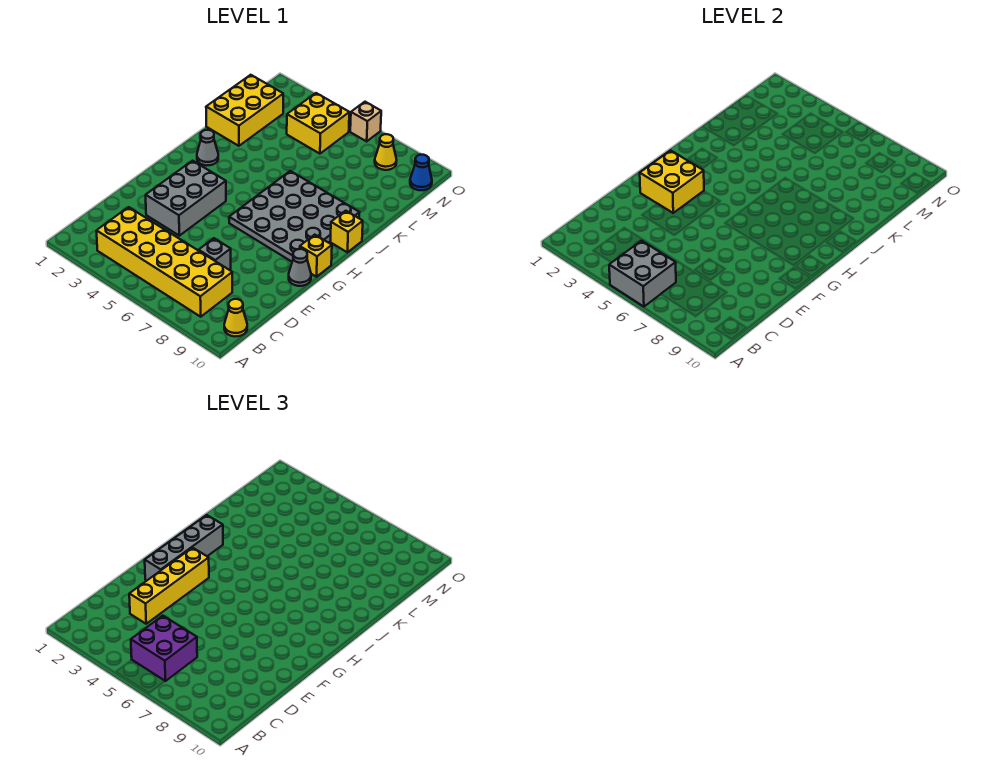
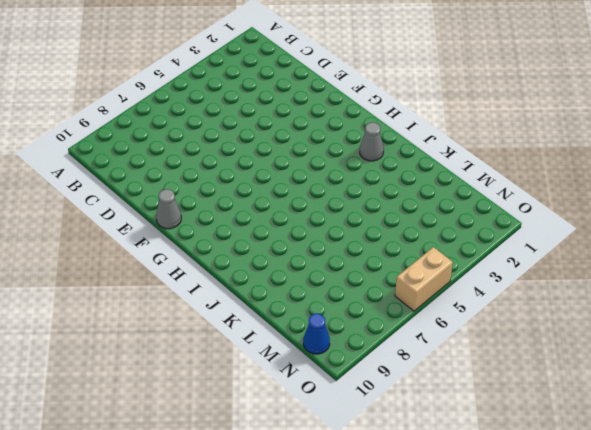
tan brick O5:O6 level 1 -> tan brick O6 level 1
none -> yellow brick B3:C8 level 1
none -> yellow cone B10 level 1
none -> grey brick D7 level 1

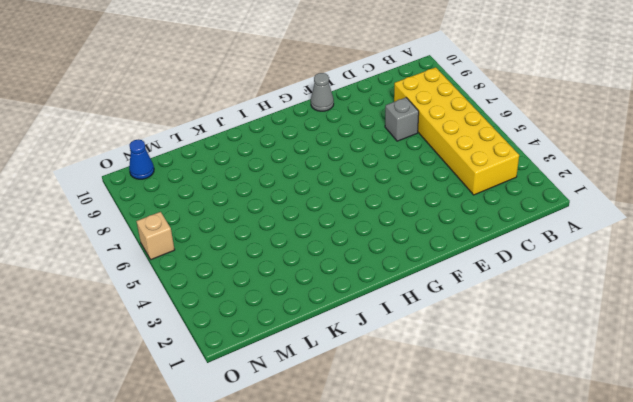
none -> yellow cone B10 level 1
none -> grey brick E3:G4 level 1
none -> grey plate G6:J9 level 1

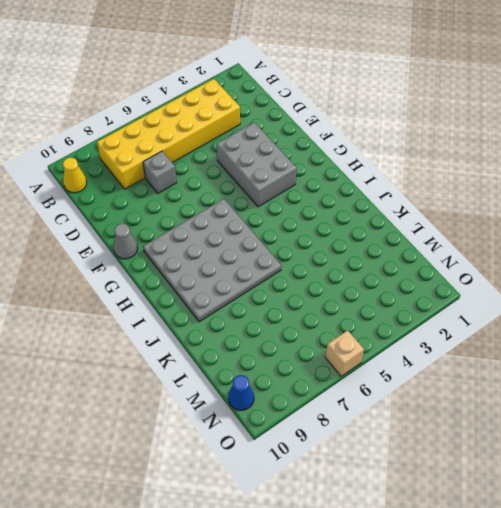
none -> yellow brick G10 level 1
none -> grey cone I2 level 1
none -> yellow brick I10 level 1

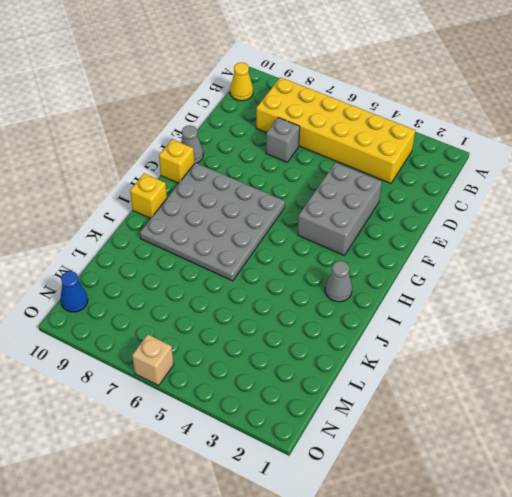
none -> yellow brick K1:M2 level 1
none -> yellow brick M4:N5 level 1
none -> yellow cone N8 level 1

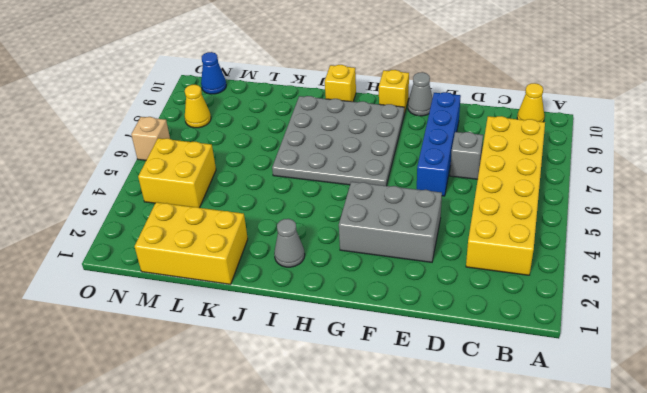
blue brick E6:E9 level 1 -> none
none -> grey brick A5:B6 level 2
none -> yellow brick F2:G3 level 2
none -> purple brick B5:C6 level 3

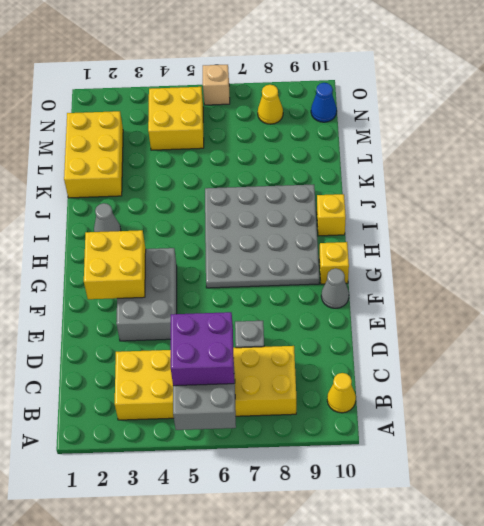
none -> yellow brick D3:G3 level 3
none -> grey brick F2:I2 level 3

